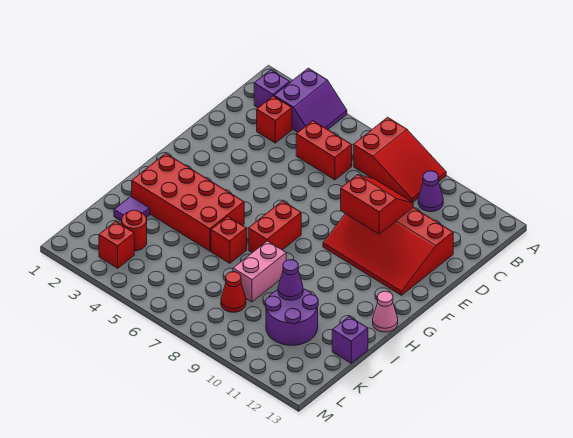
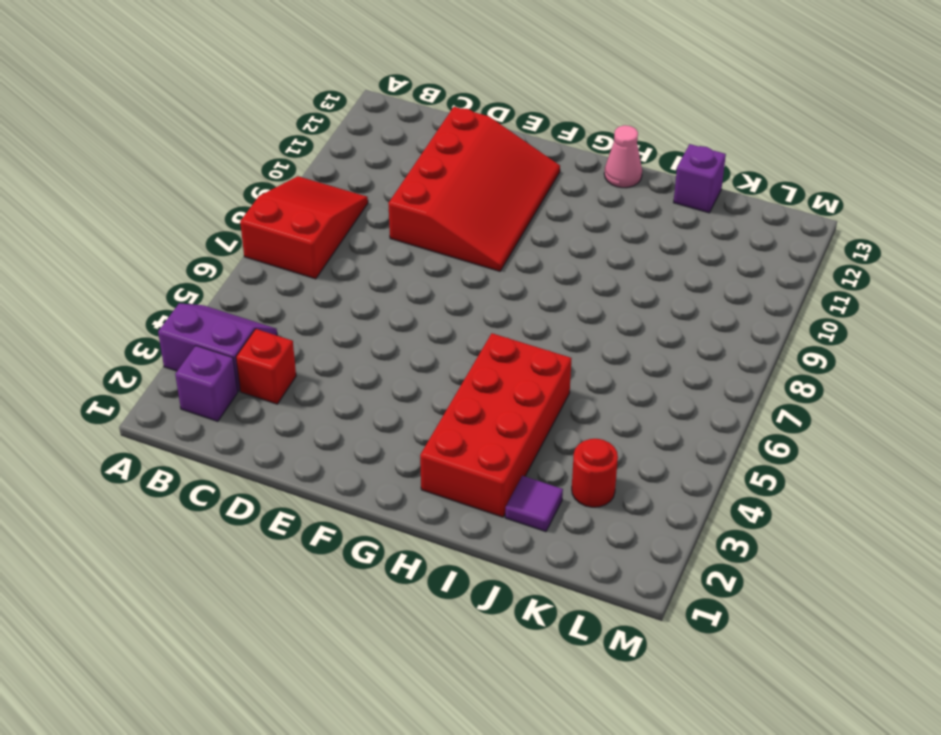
none -> purple cone B10 level 1
none -> red brick C5:C6 level 1
none -> red brick G7:H7 level 1

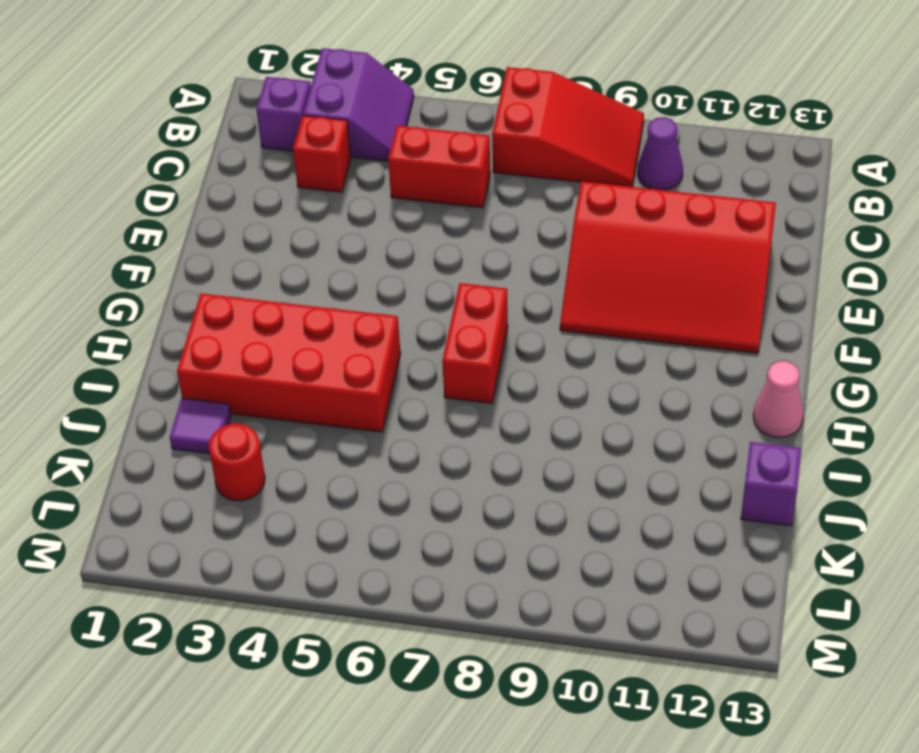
none -> red brick I6 level 1
none -> pink brick I8:J8 level 1
none -> purple round brick J10:K11 level 1

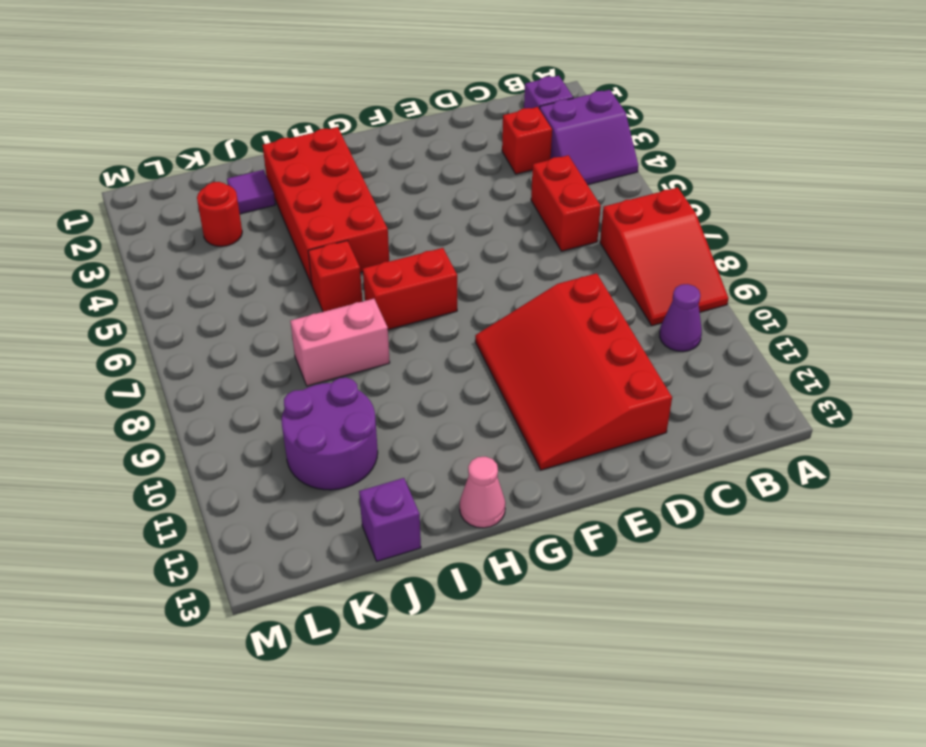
none -> red cone K8 level 1
none -> red brick L3 level 1
none -> red slope D9:E10 level 2 top E

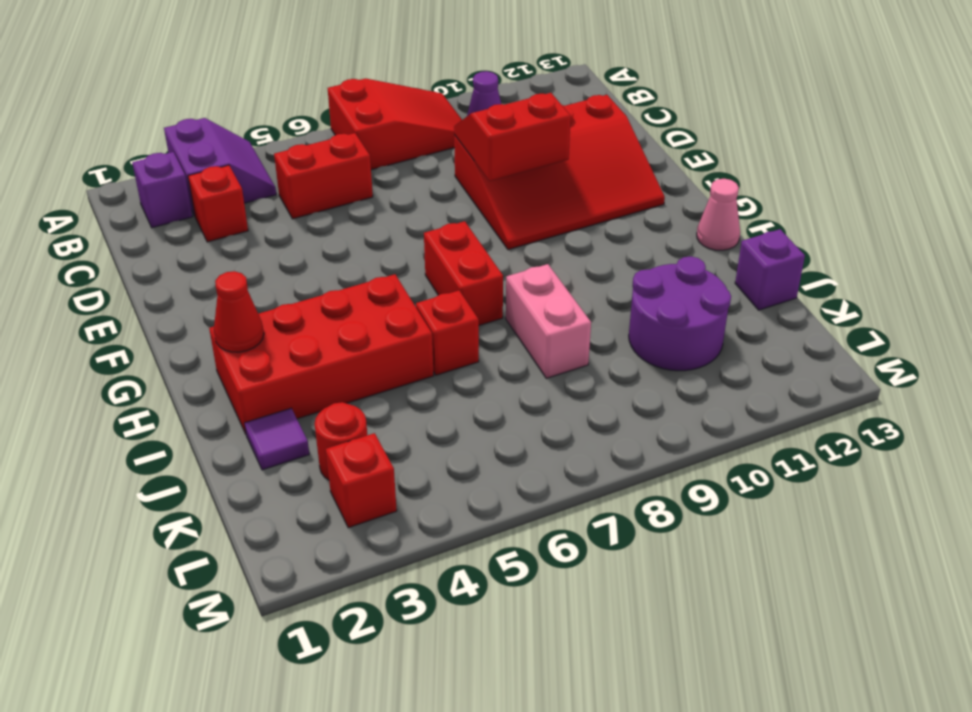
red cone H2 level 2 -> red cone K8 level 1
none -> purple cone J10 level 2

